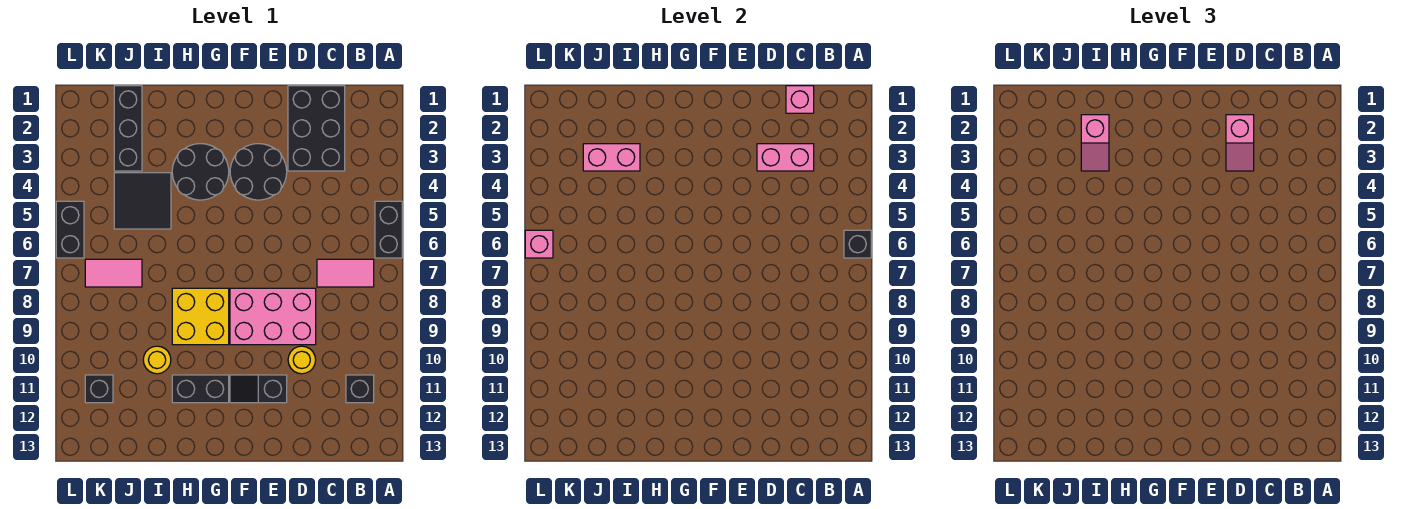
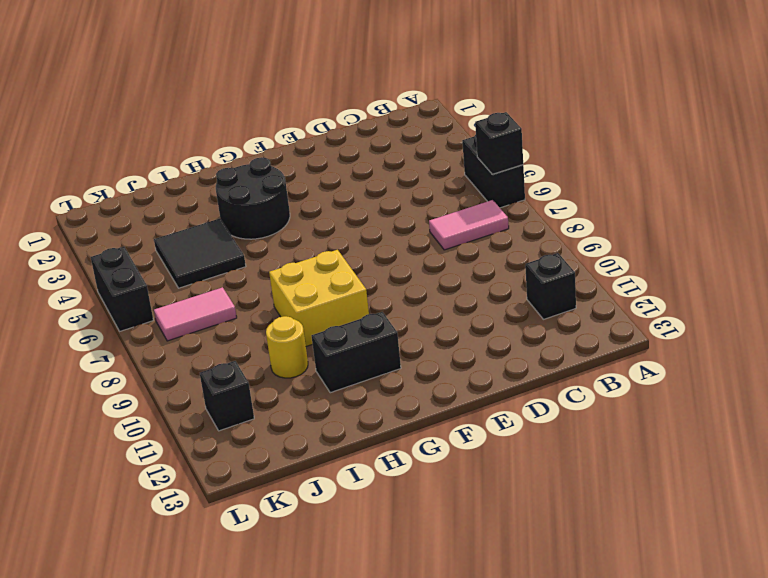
none -> black brick C1:D3 level 1
none -> pink brick D8:F9 level 1
none -> yellow round brick D10 level 1

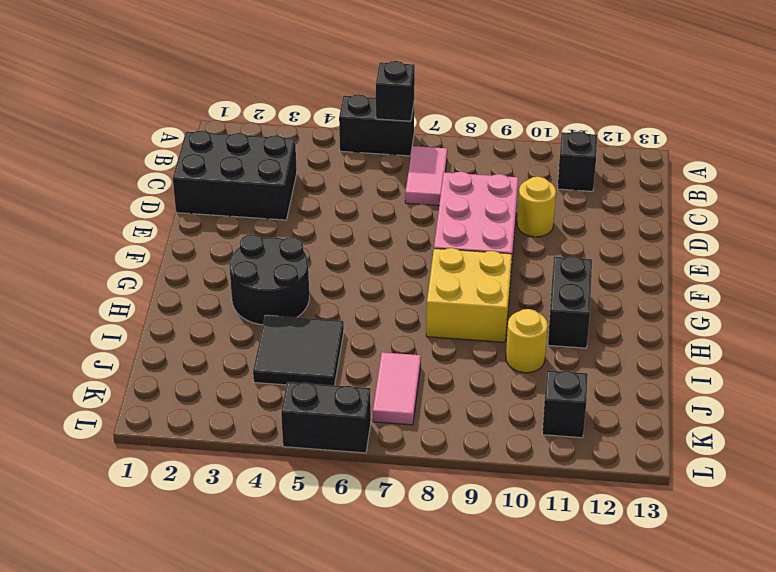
none -> black round brick E3:F4 level 1
none -> black slope E11:F11 level 1 top E
none -> black brick J1:J3 level 1

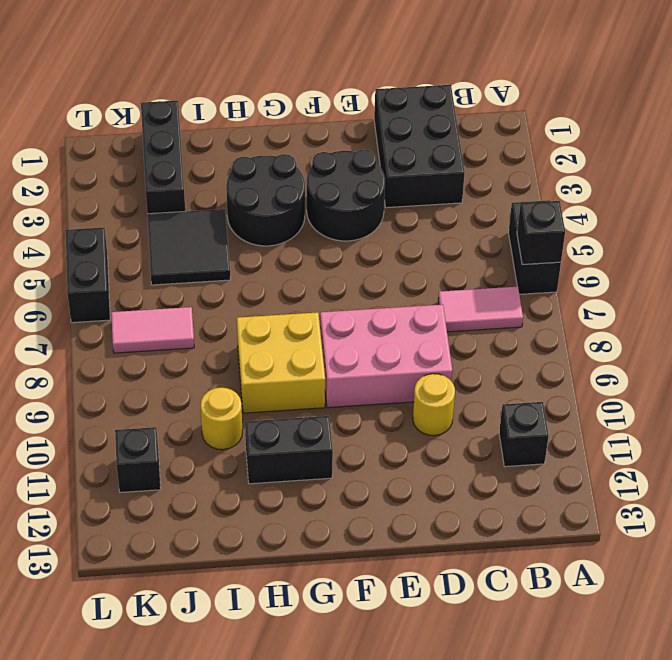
none -> black slope E11:F11 level 1 top E
none -> pink brick C1 level 2
none -> pink brick C3:D3 level 2

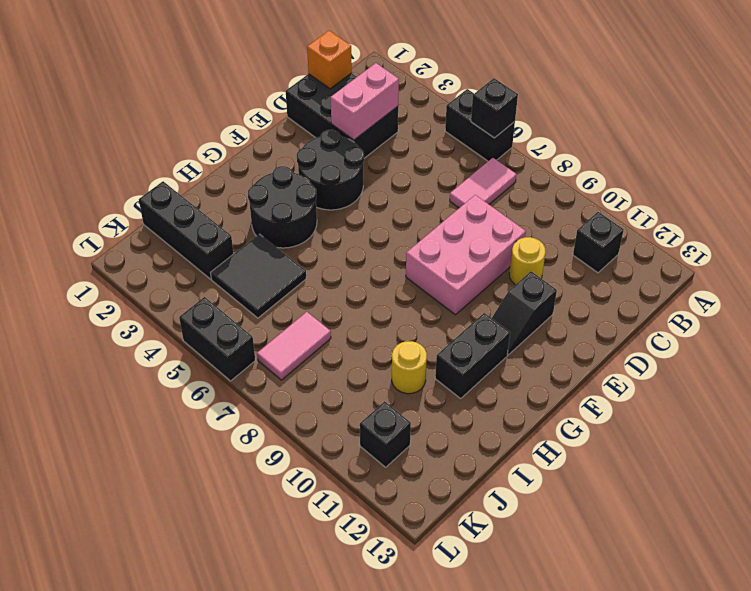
orange brick C1 level 2 -> pink brick C1 level 2
none -> yellow brick G8:H9 level 1
none -> pink brick I3:J3 level 2
none -> pink brick L6 level 2

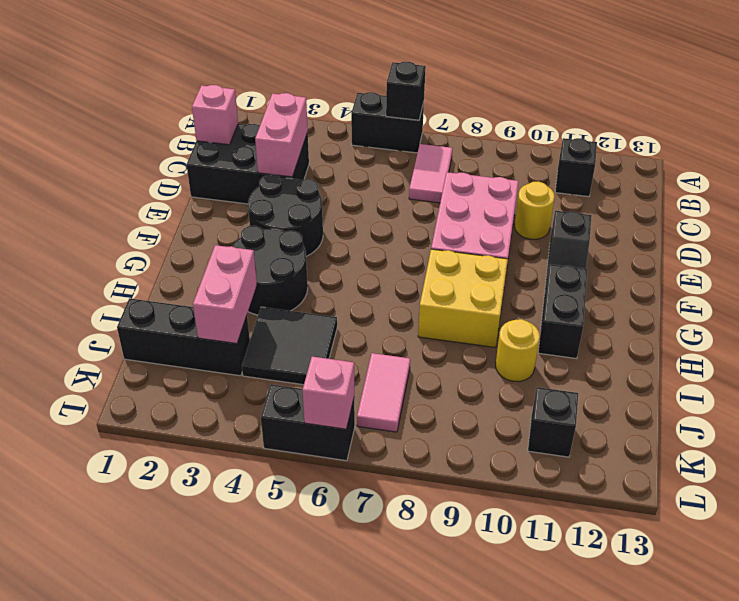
none -> pink slope D2:D3 level 3 top 2
none -> pink slope I2:I3 level 3 top 2

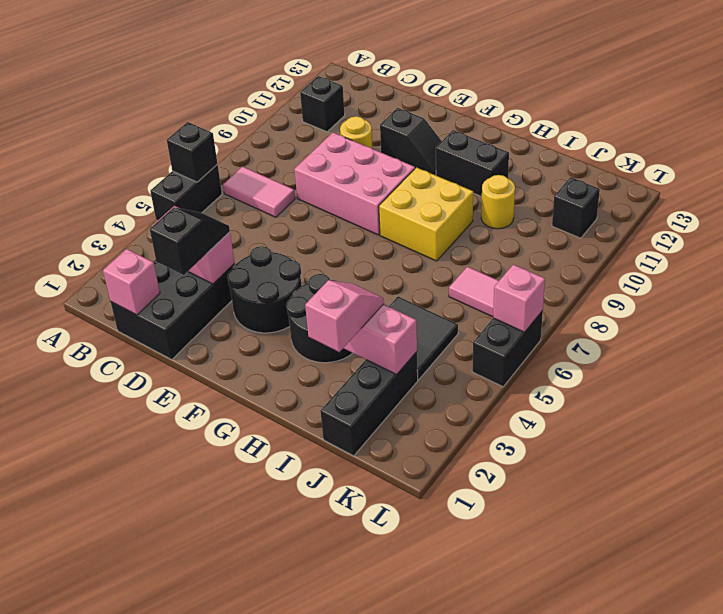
black slope D2:D3 level 3 top 2 -> pink slope D2:D3 level 3 top 2

